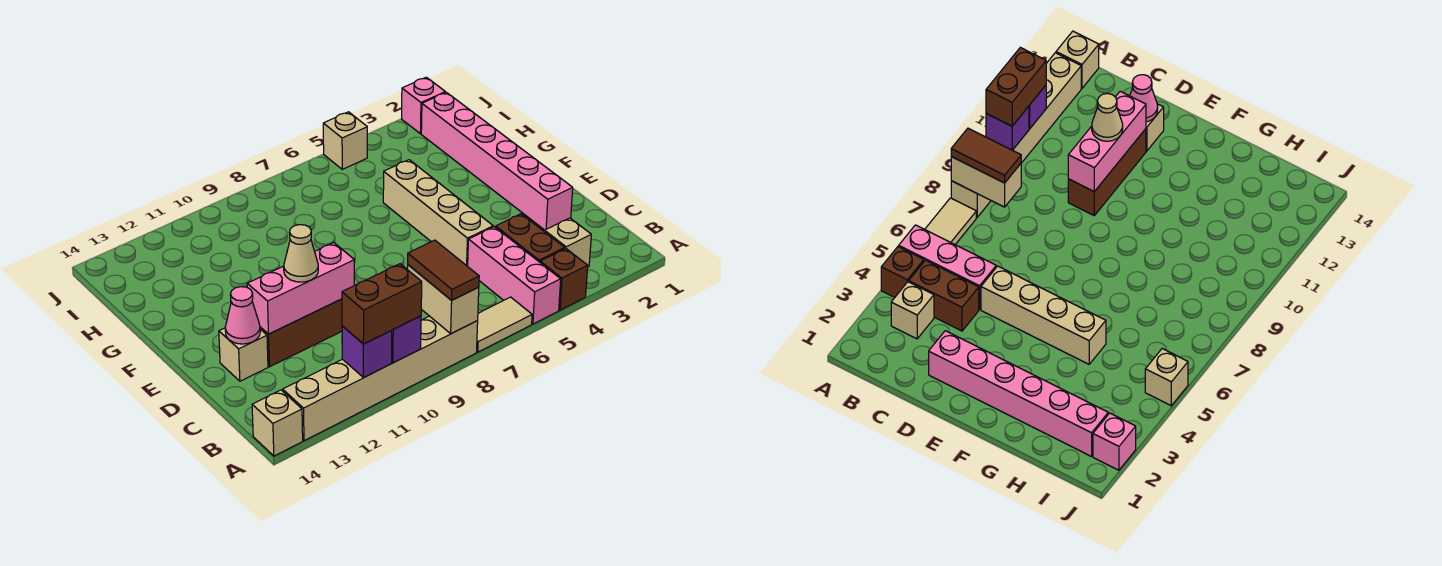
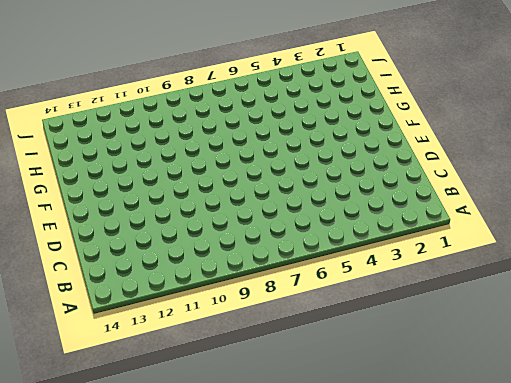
none -> brown brick A4 level 1
none -> pink brick A5:C5 level 1
none -> tan tile A6:A7 level 1

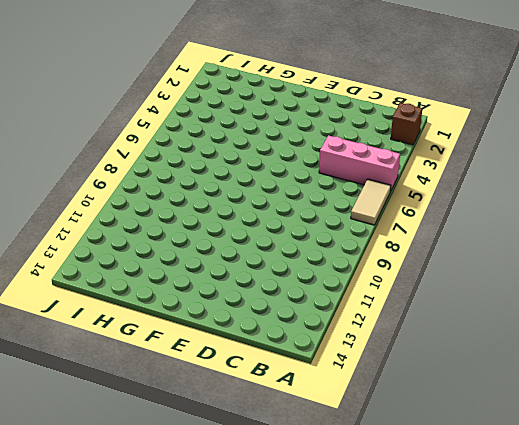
brown brick A2 level 1 -> brown brick A4 level 1
none -> tan brick A8:A13 level 1
none -> tan brick A14 level 1
none -> tan brick B3 level 1

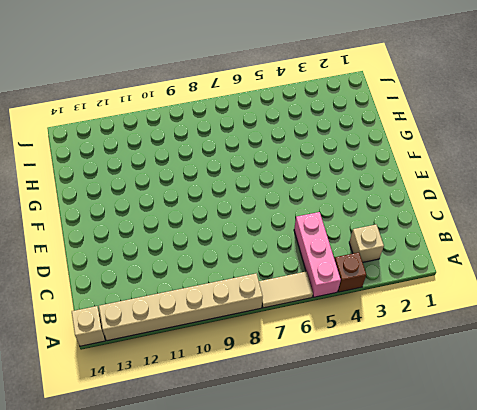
none -> brown brick B4:C4 level 1
none -> pink brick D2:I2 level 1
none -> tan brick D5:G5 level 1

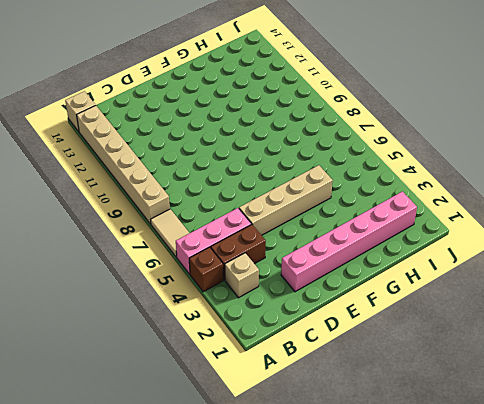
none -> brown brick D10:D12 level 1
none -> tan brick D13 level 1
none -> pink brick J2 level 1

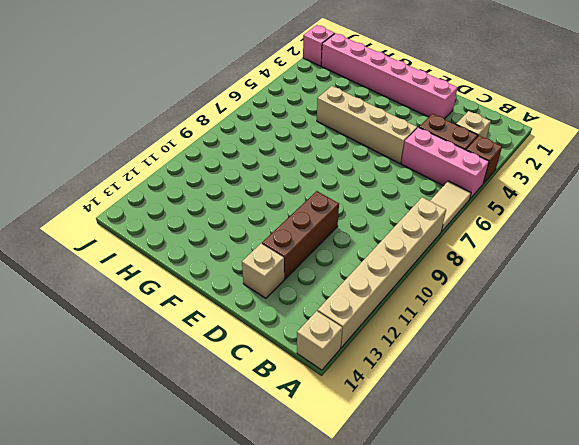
none -> tan brick J5 level 1
none -> tan brick A8:B8 level 2
none -> purple brick A10 level 2

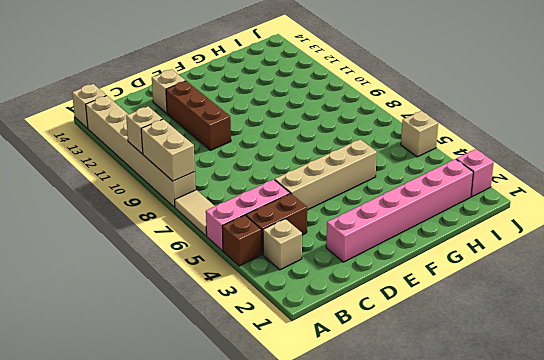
tan brick A8:A9 level 2 -> tan brick A8:B8 level 2
tan brick A10 level 2 -> purple brick A10 level 2
none -> purple brick A11 level 2
none -> pink brick D10:D12 level 2
none -> pink cone D13 level 2

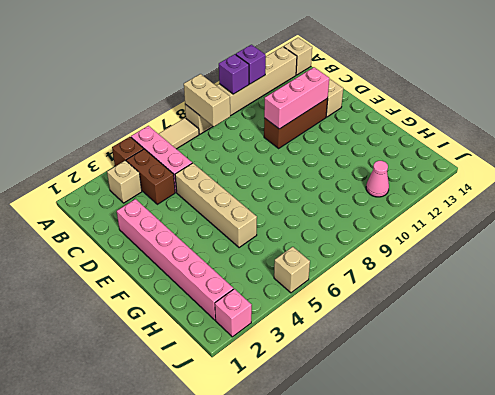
pink cone I11 level 1 -> pink cone D13 level 2
none -> brown tile A8:B8 level 3
none -> brown brick A10:A11 level 3
none -> tan cone D11 level 3

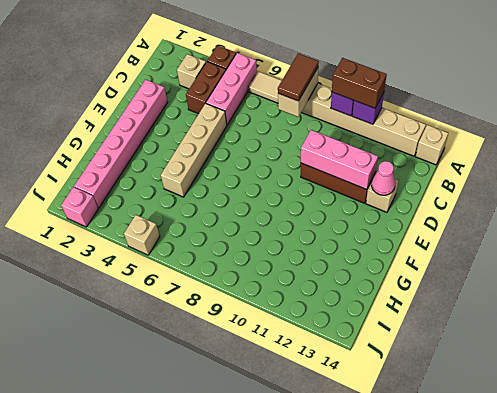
none -> tan cone D11 level 3

